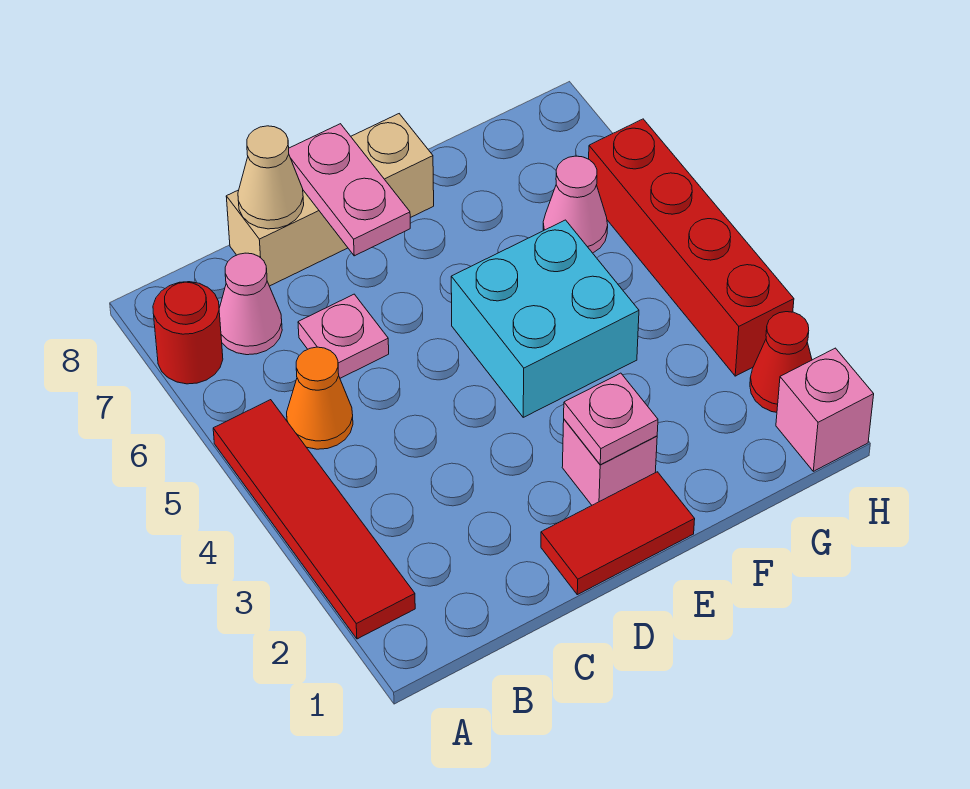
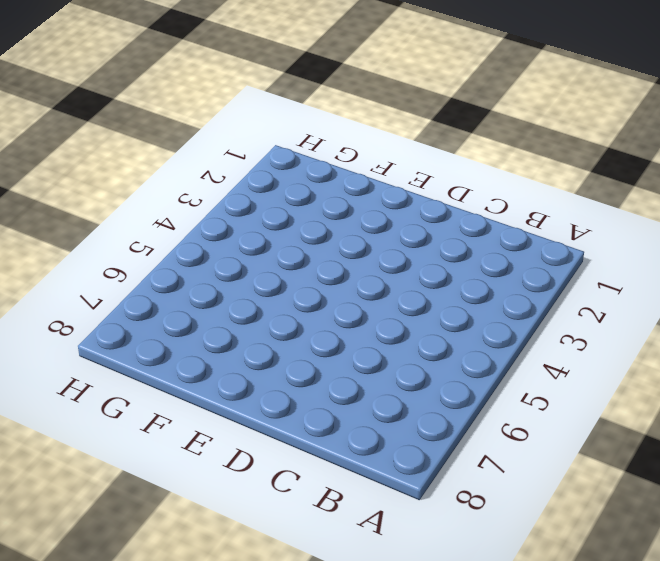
none -> red tile A2:A5 level 1
none -> red round brick A7 level 1
none -> orange cone B5 level 1

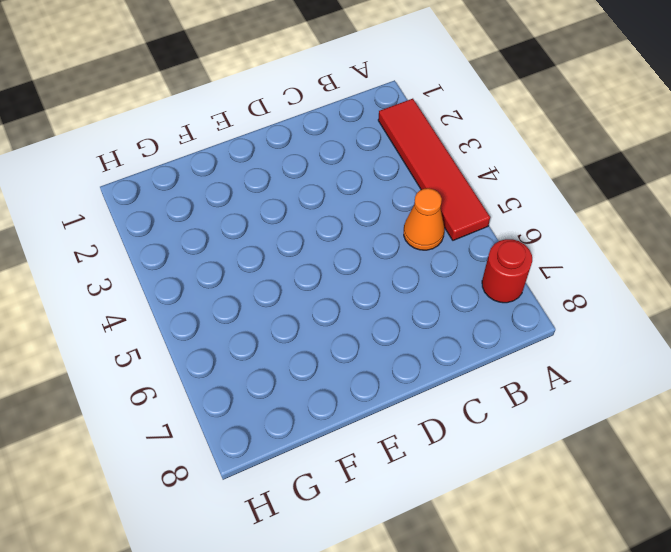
none -> pink cone B7 level 1
none -> pink plate C6 level 1
none -> tan brick C8:E8 level 1

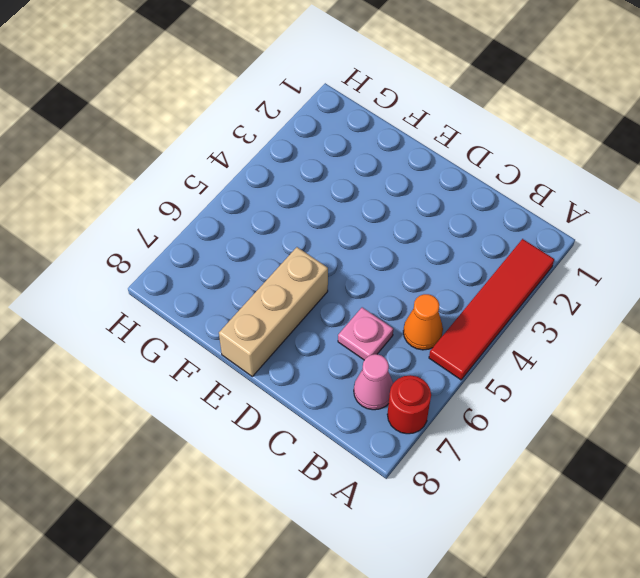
tan brick E6:E8 level 1 -> tan brick C8:E8 level 1
none -> red tile D1:E1 level 1
none -> pink brick E2 level 1
none -> cyan brick E4:F5 level 1

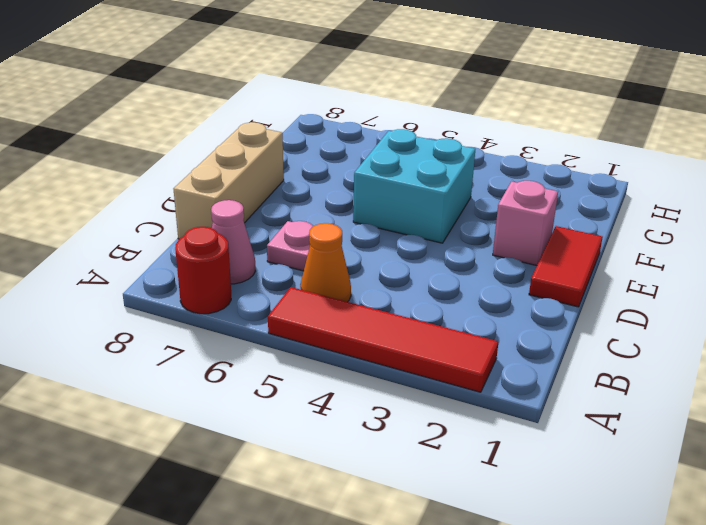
none -> pink cone G6 level 1
none -> pink brick H1 level 1
none -> red cone H2 level 1

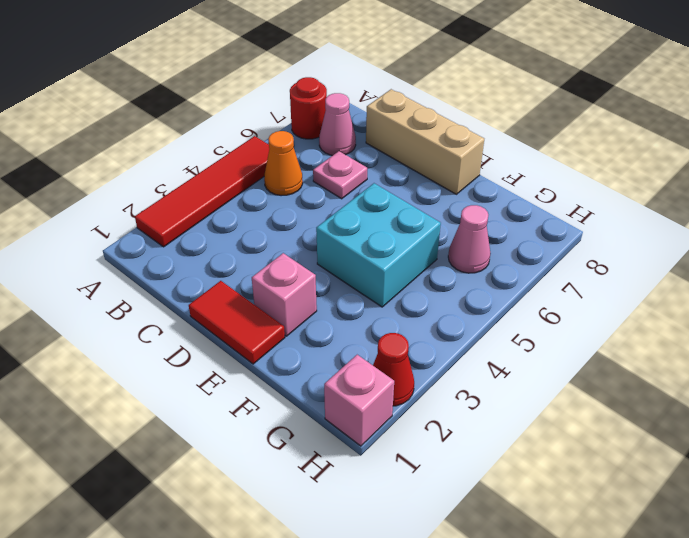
none -> red brick H3:H6 level 1
none -> tan cone C8 level 2
none -> pink plate D7:D8 level 2

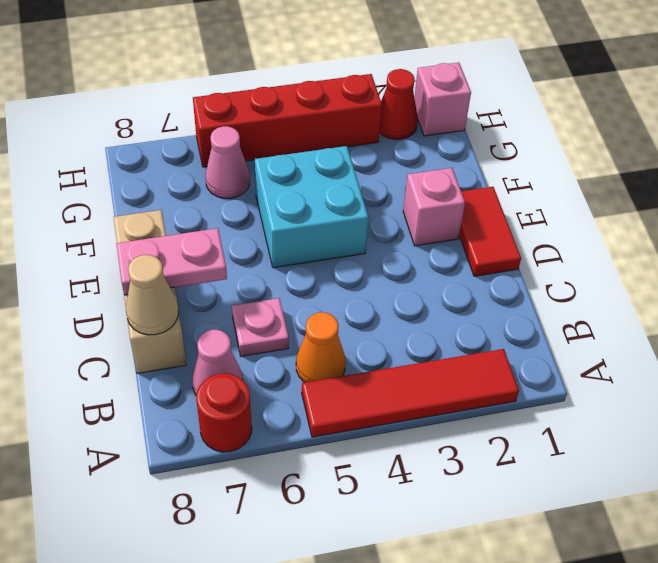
none -> pink plate E2 level 2

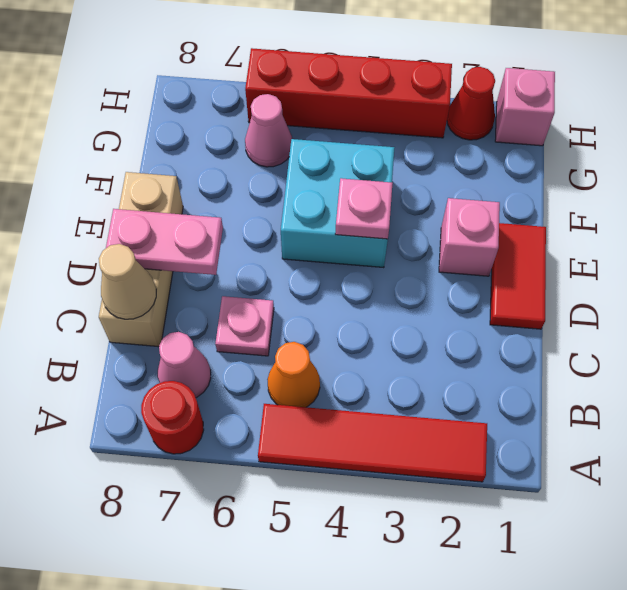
pink plate E4 level 2 -> pink plate E2 level 2

